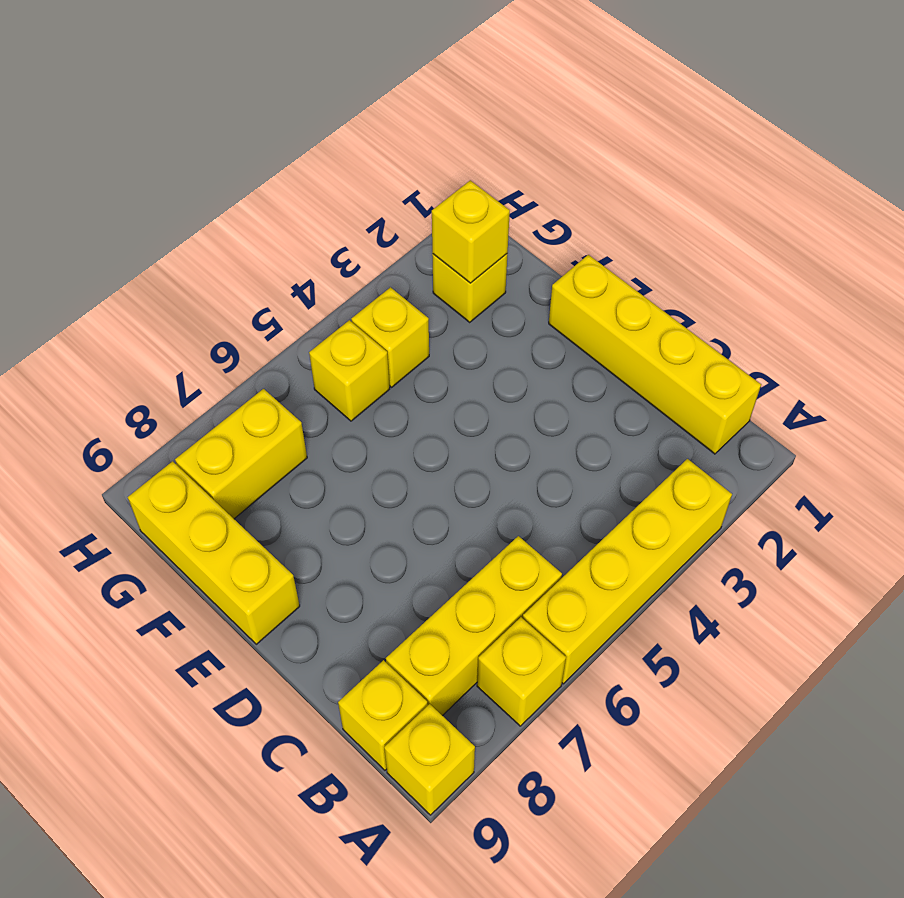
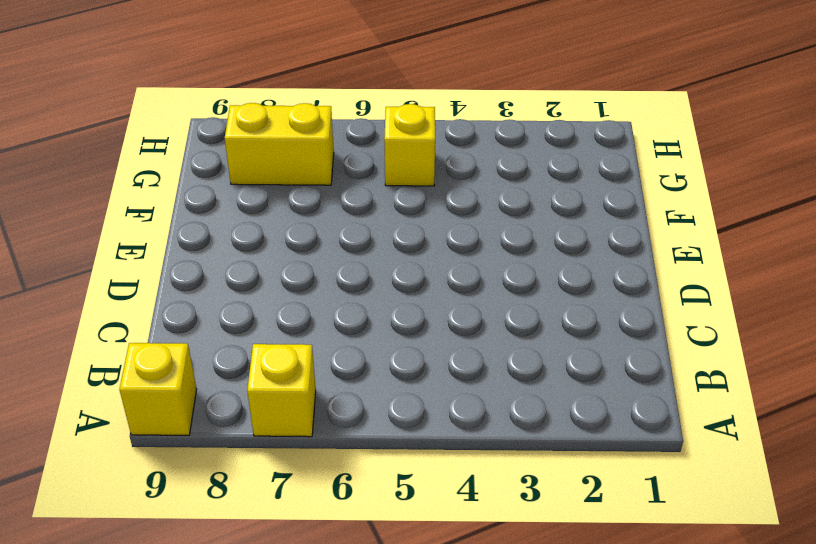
none -> yellow brick A3:A6 level 1
none -> yellow brick B1:E1 level 1
none -> yellow brick B6:B8 level 1

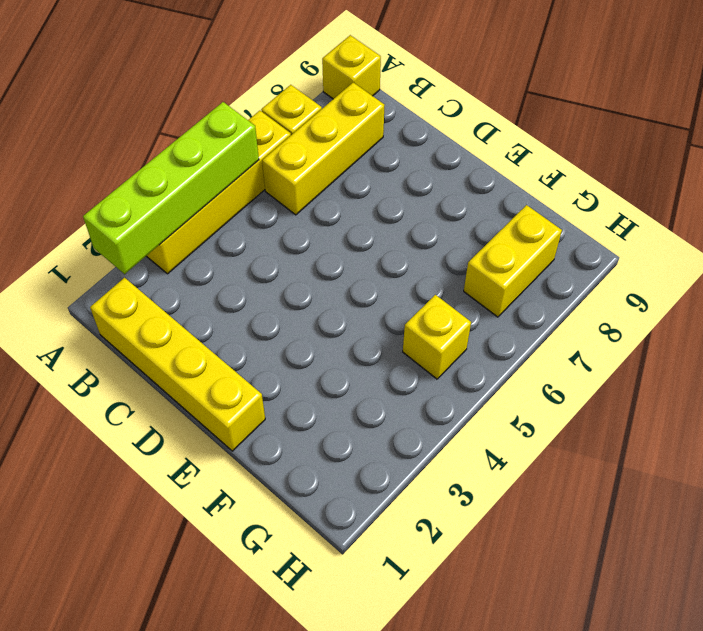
lime brick A2:A5 level 2 -> none
none -> yellow brick B9 level 1
none -> yellow brick E9:G9 level 1
none -> yellow brick G2 level 1

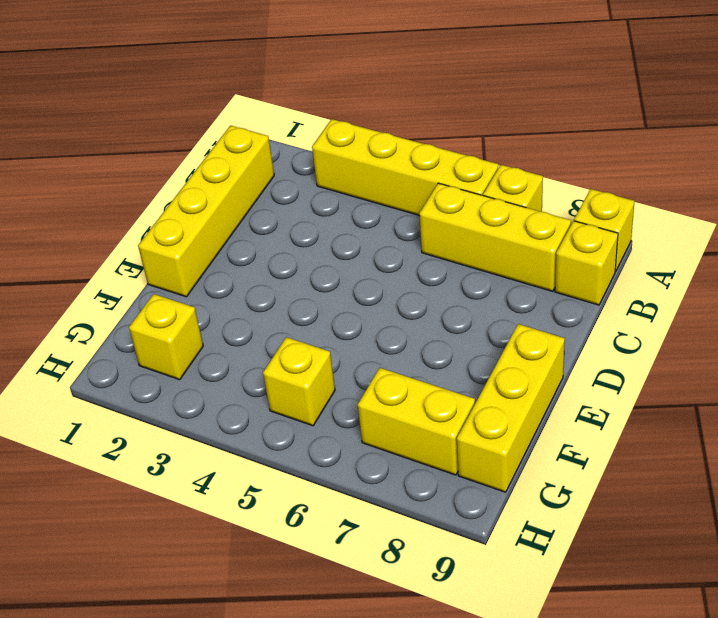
none -> yellow brick G4 level 1
none -> yellow brick G2 level 2

